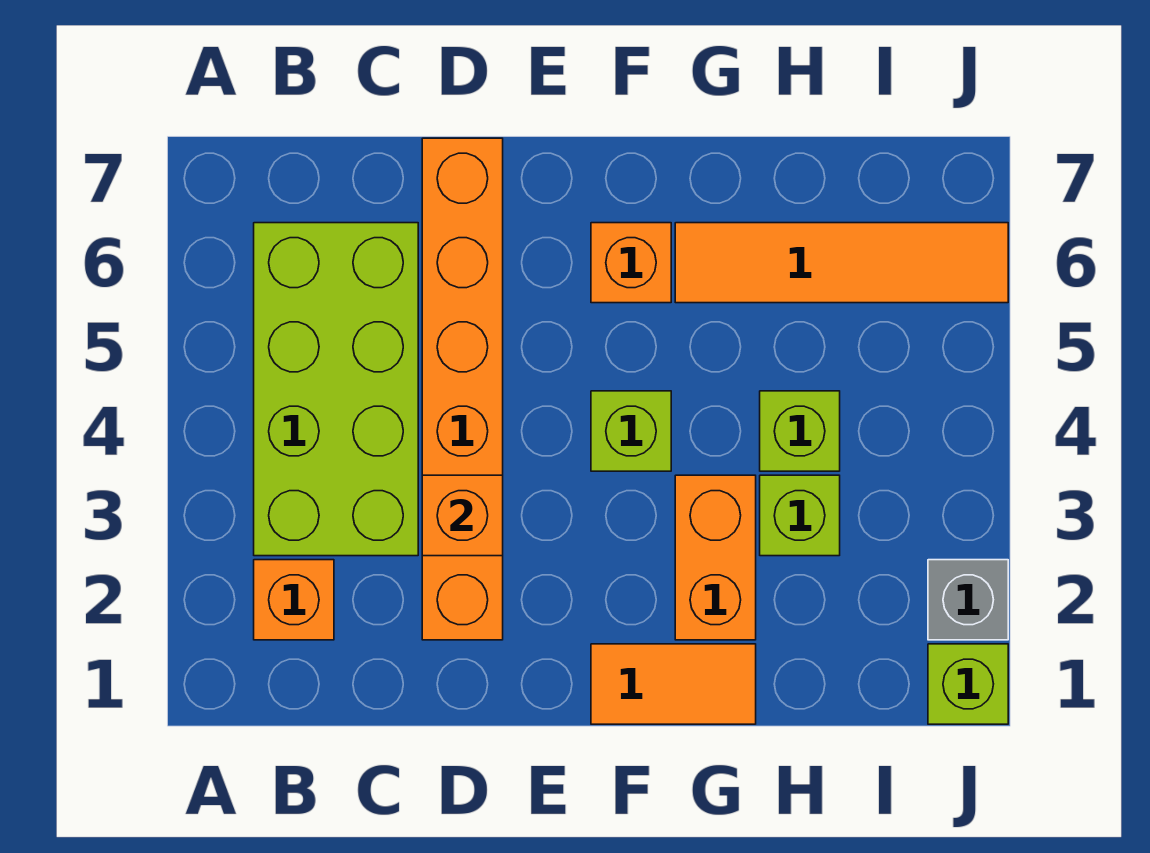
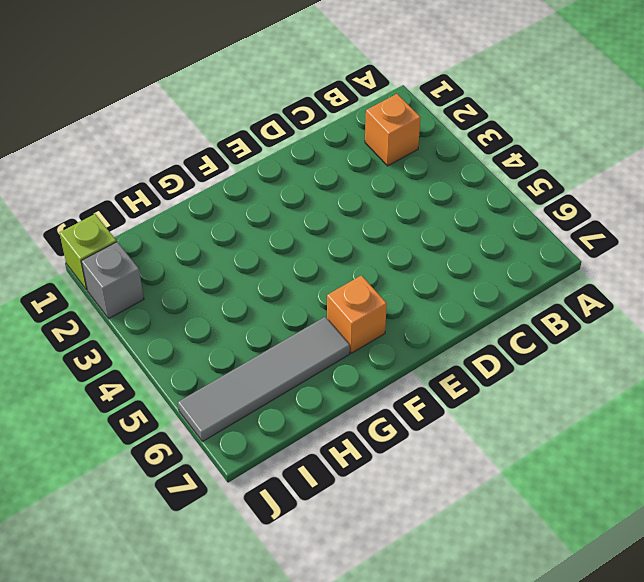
grey tile G6:J6 level 1 -> orange tile G6:J6 level 1
none -> lime brick B3:C6 level 1
none -> orange brick D2:D7 level 1
none -> orange tile F1:G1 level 1

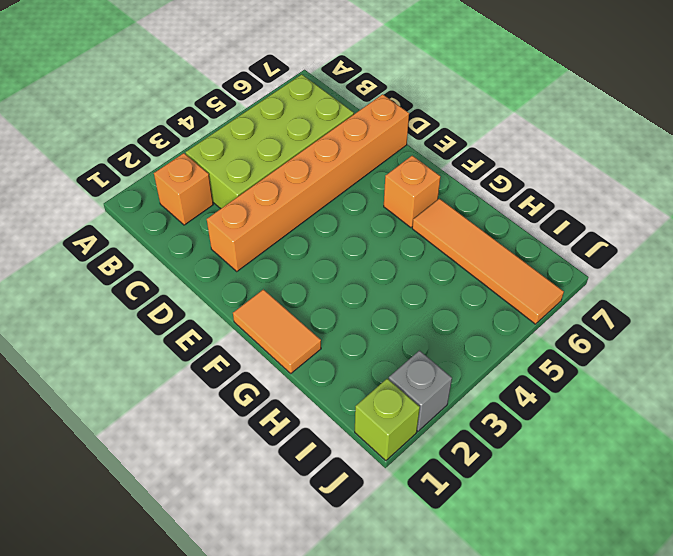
none -> lime brick F4 level 1
none -> orange brick G2:G3 level 1
none -> lime brick H3 level 1

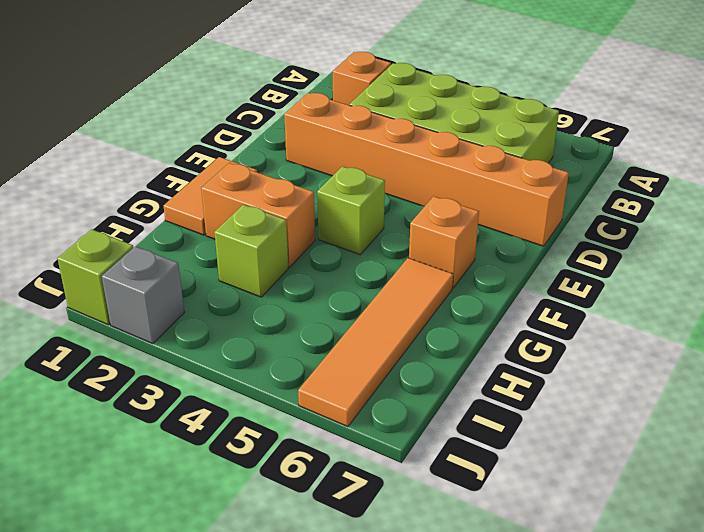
none -> lime brick H4 level 1
none -> orange brick D3 level 2

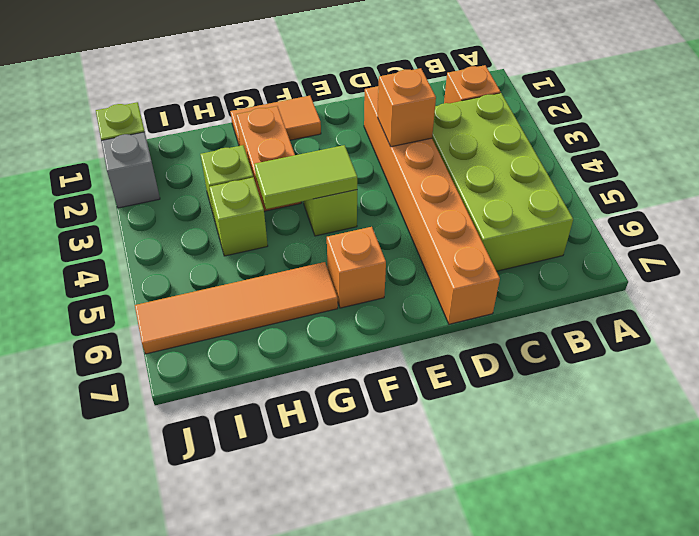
lime tile F4:G4 level 2 -> none

